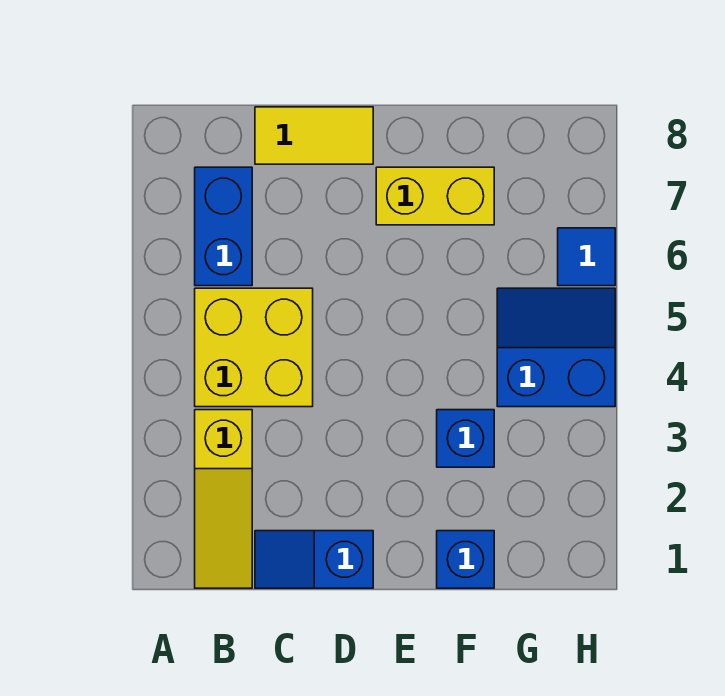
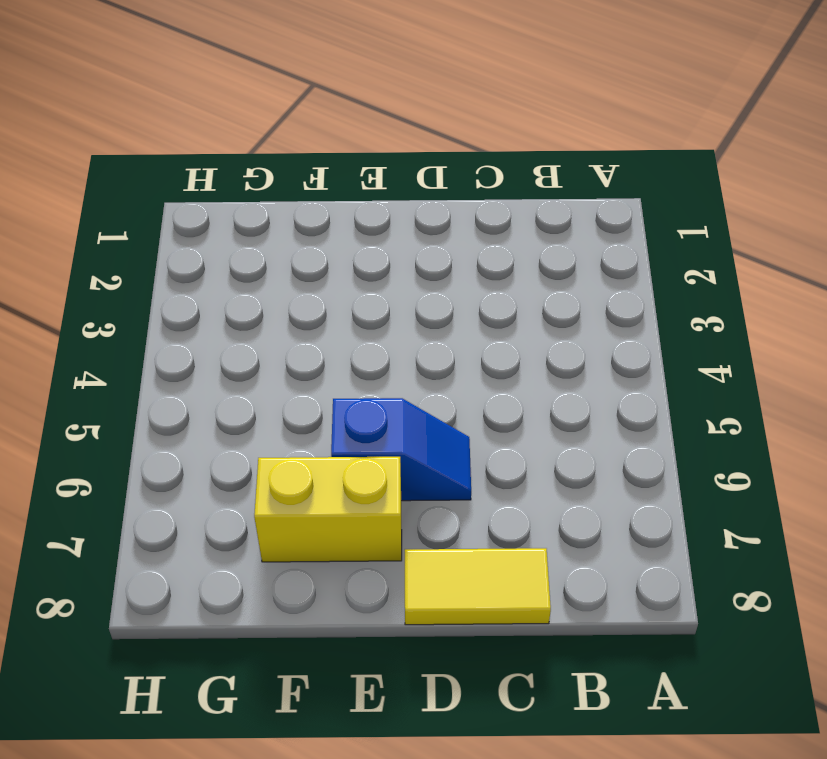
blue slope D6:E6 level 1 top E -> blue slope C1:D1 level 1 top D
none -> yellow slope B1:B3 level 1 top 3
none -> yellow brick B4:C5 level 1

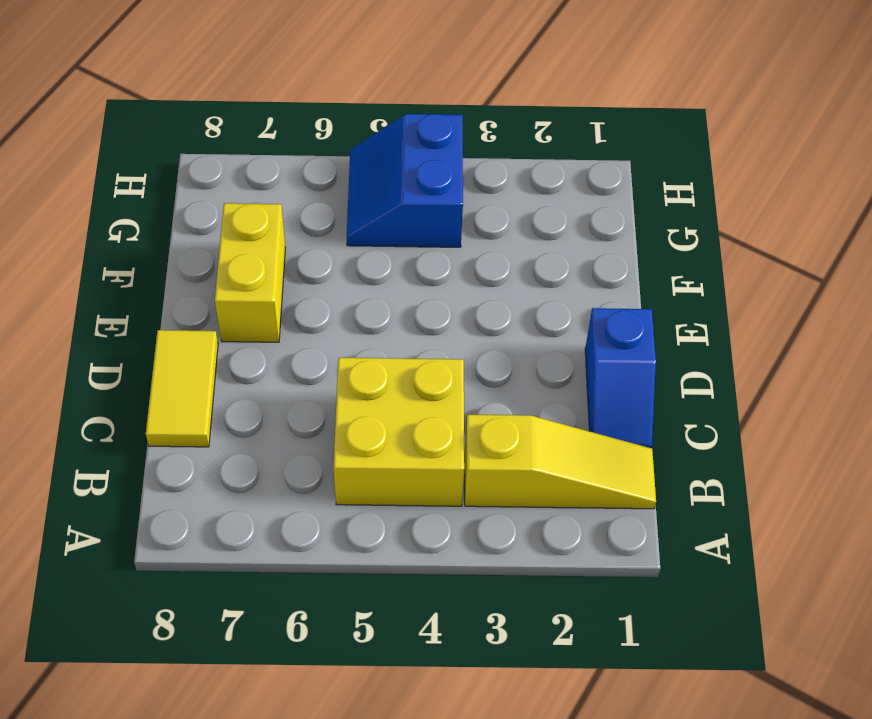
none -> blue brick B6:B7 level 1
none -> blue brick F1 level 1

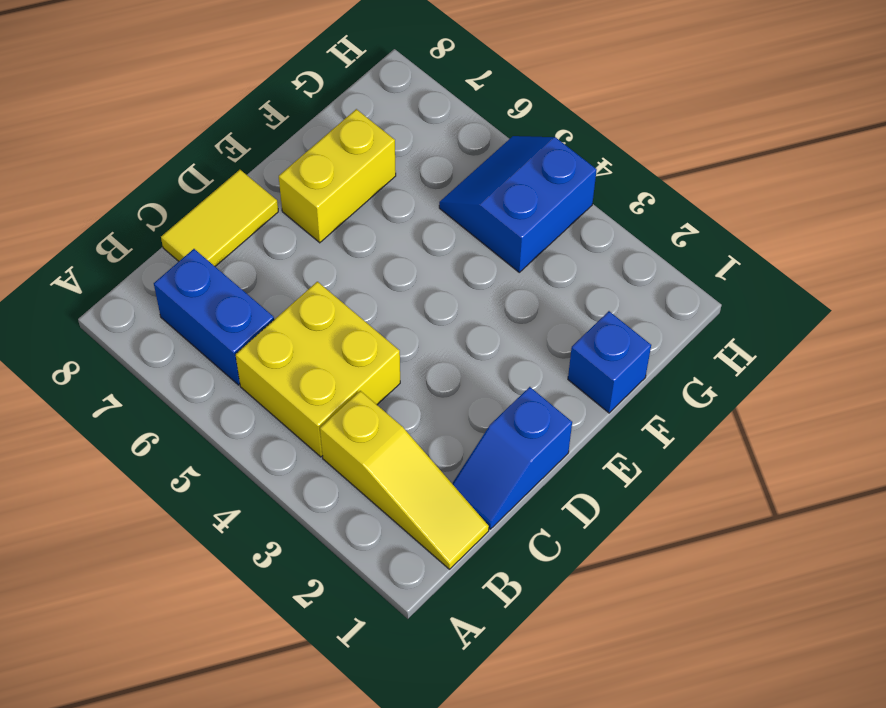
none -> blue brick F3 level 1
none -> blue tile H6 level 1

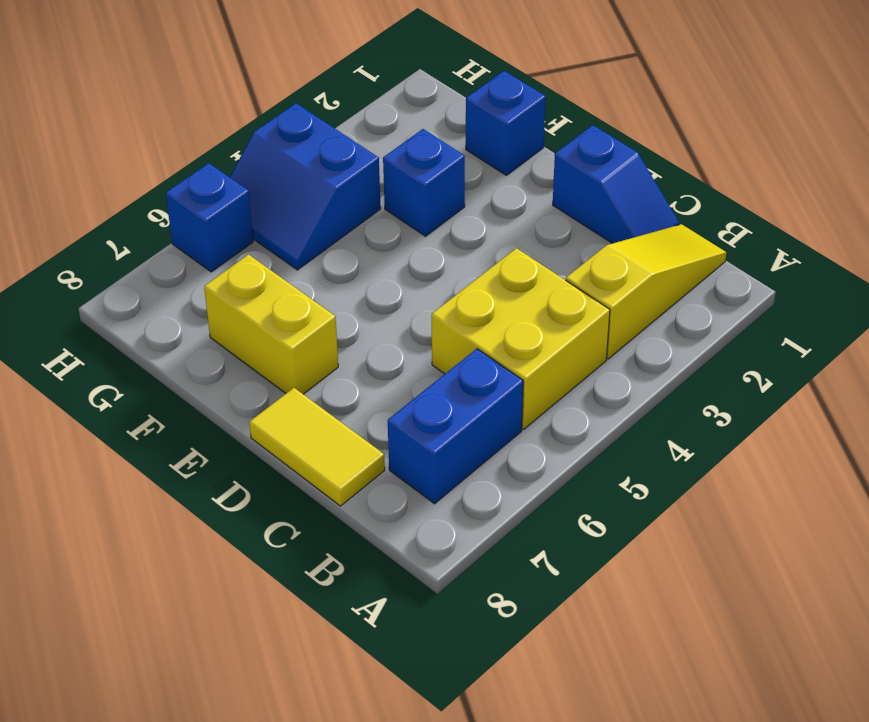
blue brick H6 level 1 -> blue tile H6 level 1

